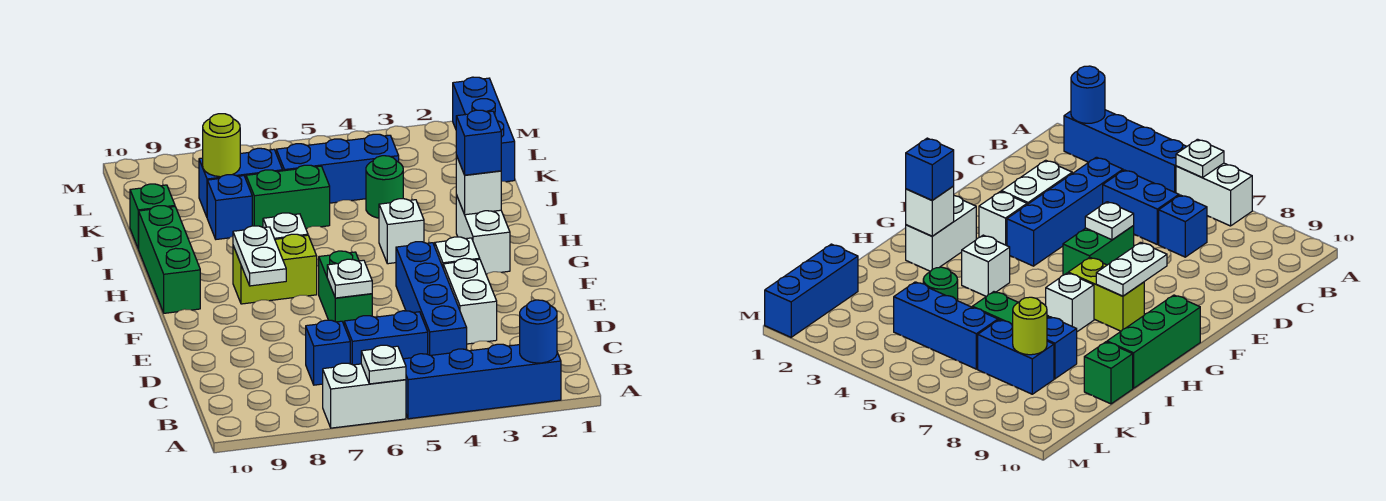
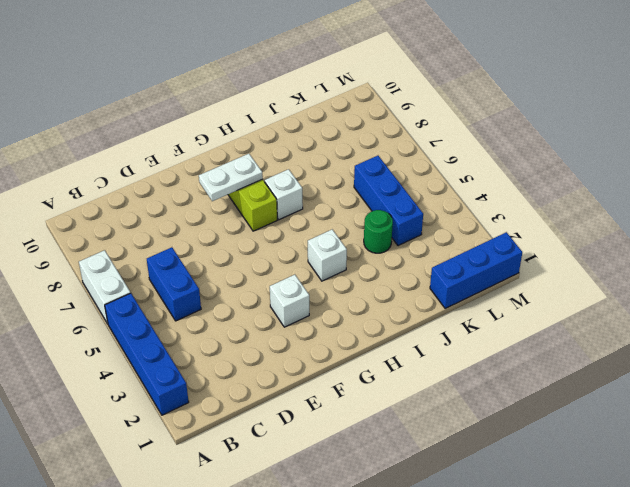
none -> blue brick C4:F4 level 1
none -> blue brick C7 level 1
none -> white brick D3:E3 level 1

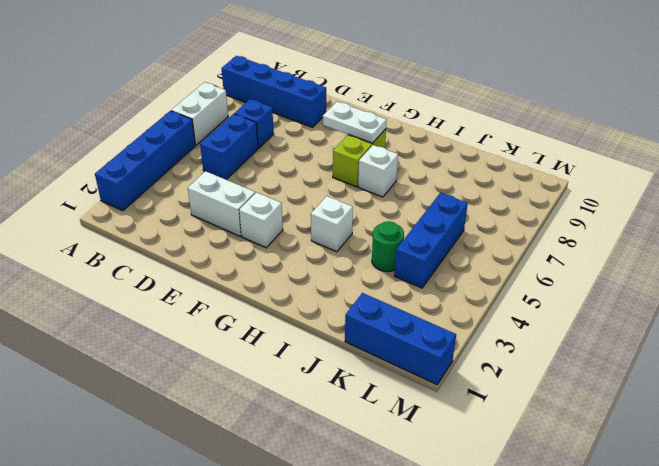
blue brick A9:D9 level 1 -> blue brick C4:F4 level 1
none -> green brick E6:F6 level 1
none -> white brick G2:H2 level 1
none -> green brick G10:I10 level 1

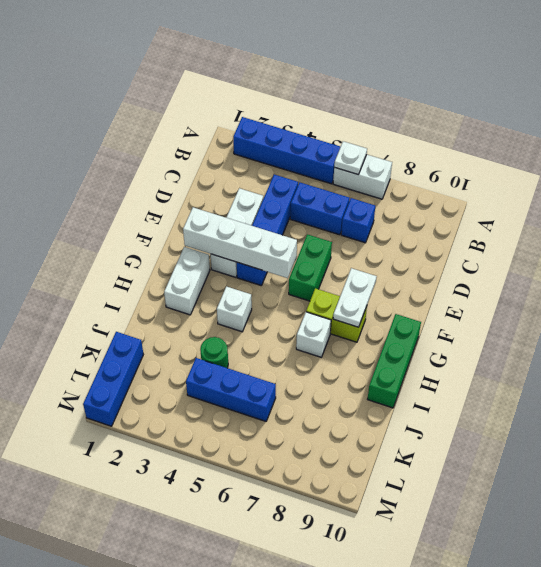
white brick F2:F5 level 2 -> none
none -> green brick J6:J7 level 1
none -> blue brick J8 level 1
none -> green brick J10 level 1

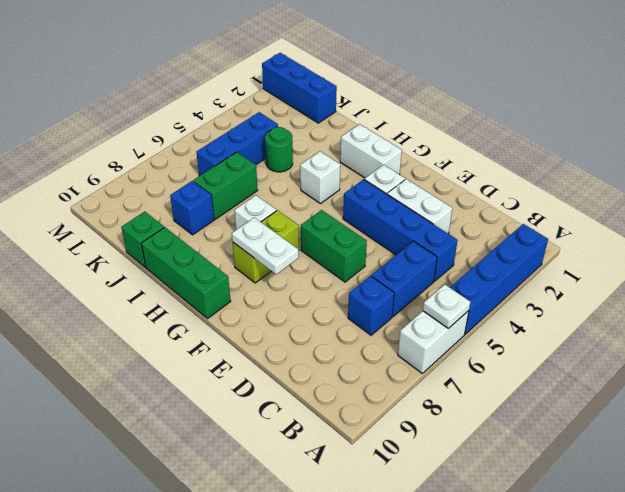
none -> blue brick K7:K8 level 1
none -> blue round brick A2 level 2
none -> white plate E6 level 2

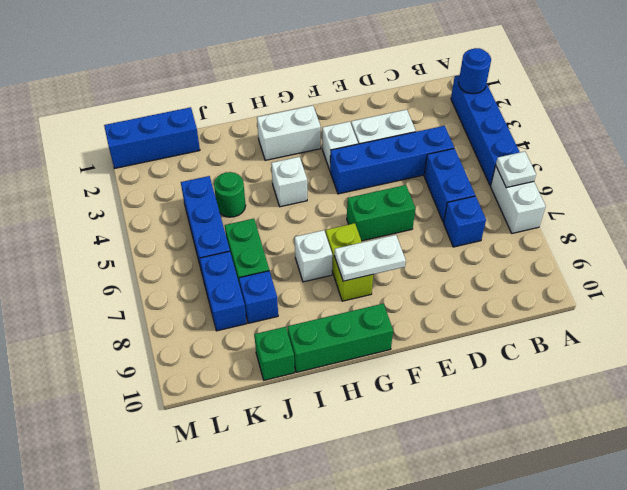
none -> white plate E6 level 2
none -> white brick H2 level 2
none -> lime round brick K8 level 2

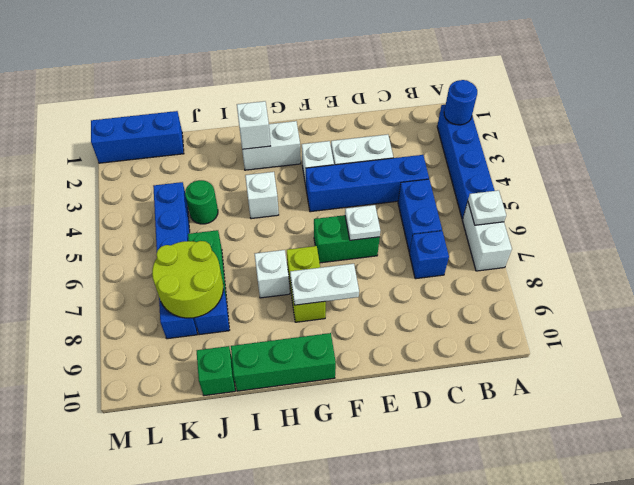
lime round brick J7:K8 level 2 -> lime round brick K8 level 2
none -> blue brick H2 level 3

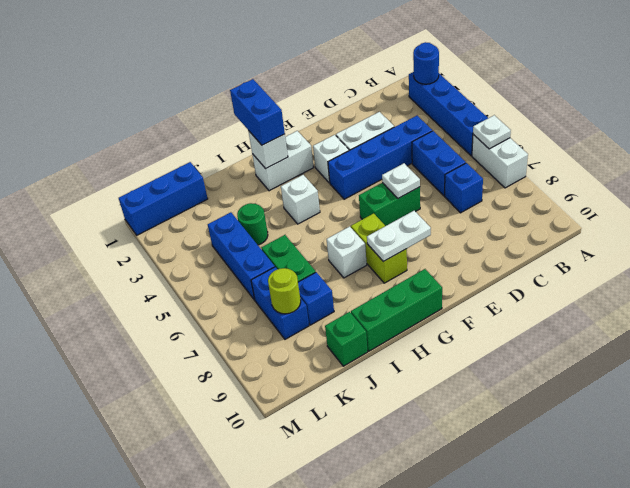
blue brick H1:H2 level 3 -> blue brick H2 level 3

